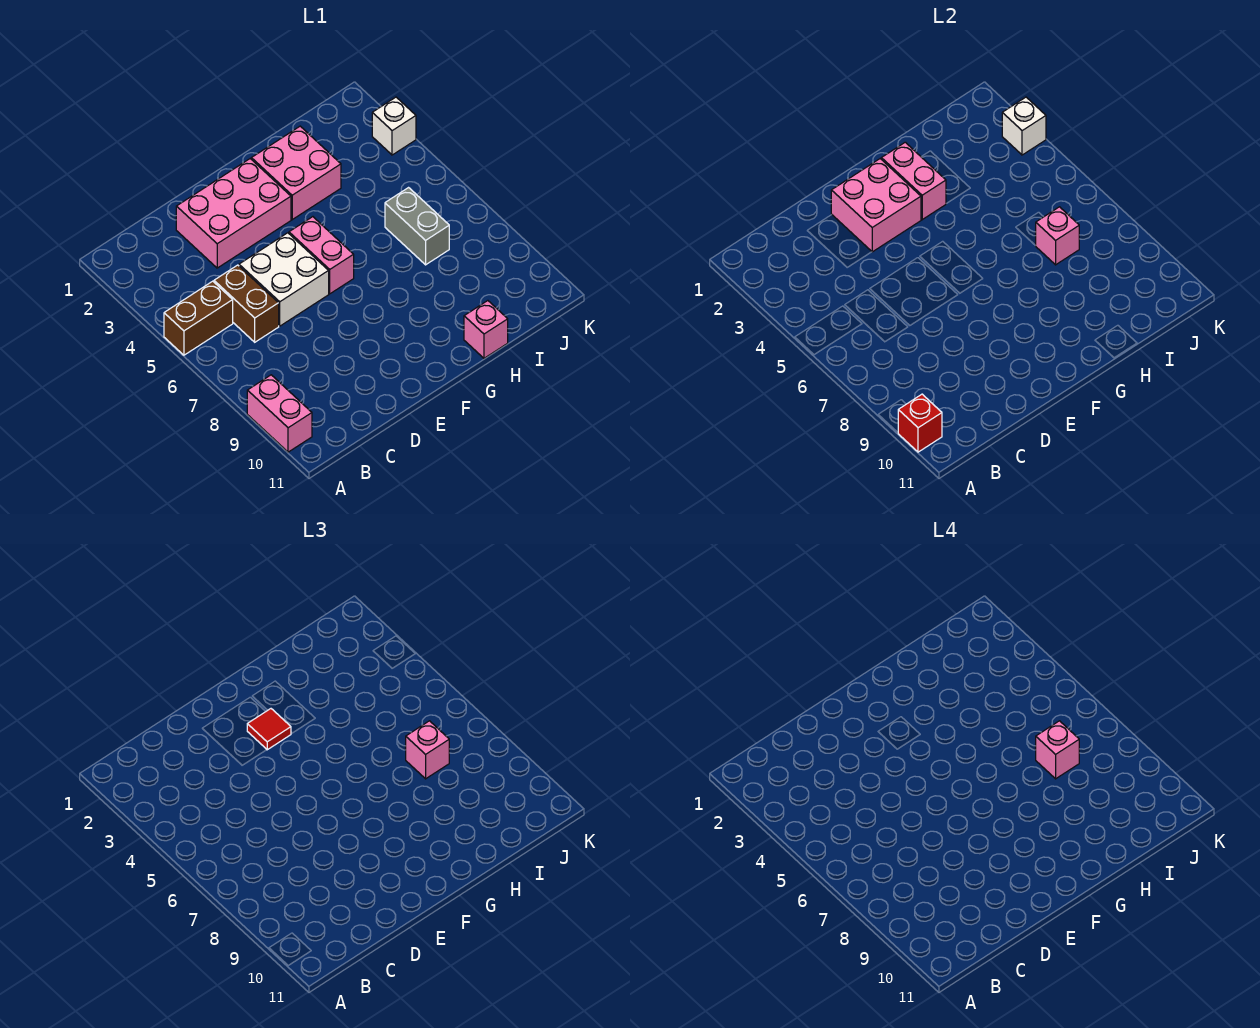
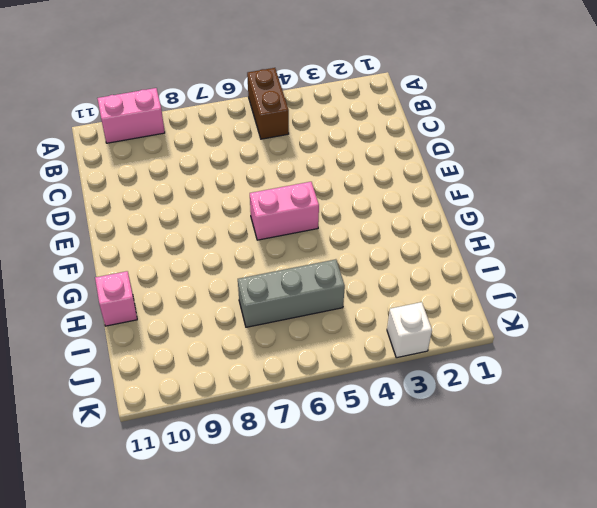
grey brick I5:I7 level 1 -> grey brick I6:I7 level 1
none -> brown brick C5:C6 level 1
none -> pink brick D2:F3 level 1
none -> white brick D5:E6 level 1

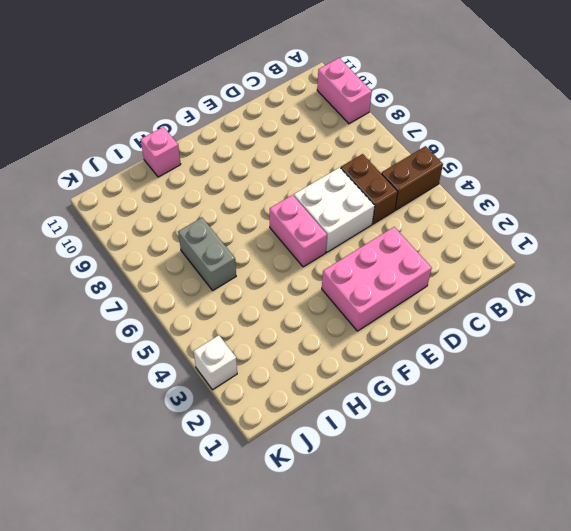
none -> pink brick G2:H3 level 1
none -> red brick A10 level 2
none -> pink brick E2:F3 level 2

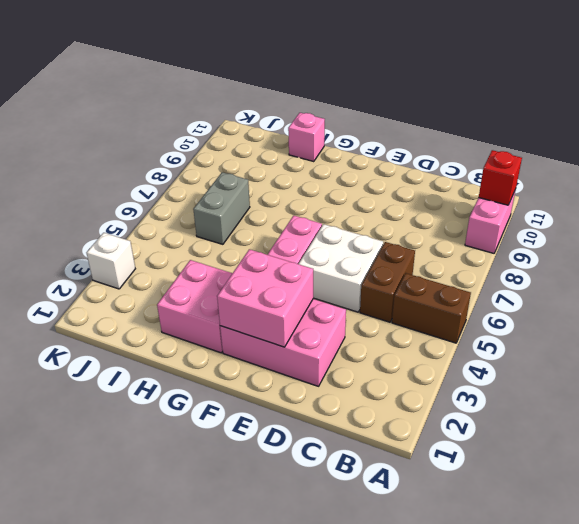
none -> pink brick G2:G3 level 2
none -> pink brick I7 level 2
none -> white brick K3 level 2

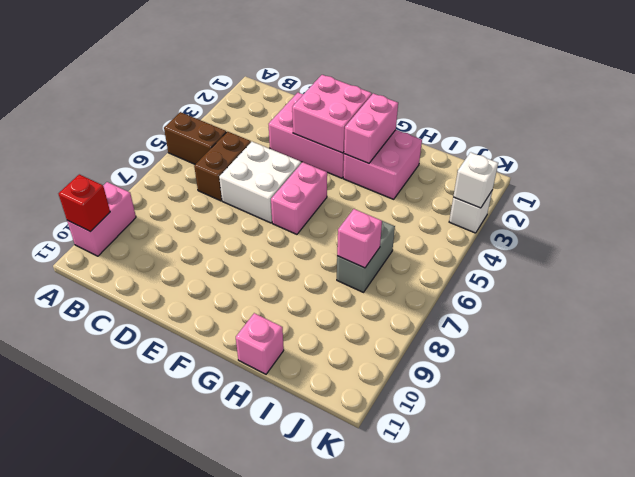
none -> red tile F3 level 3
none -> pink brick I7 level 3
none -> pink brick I7 level 4

